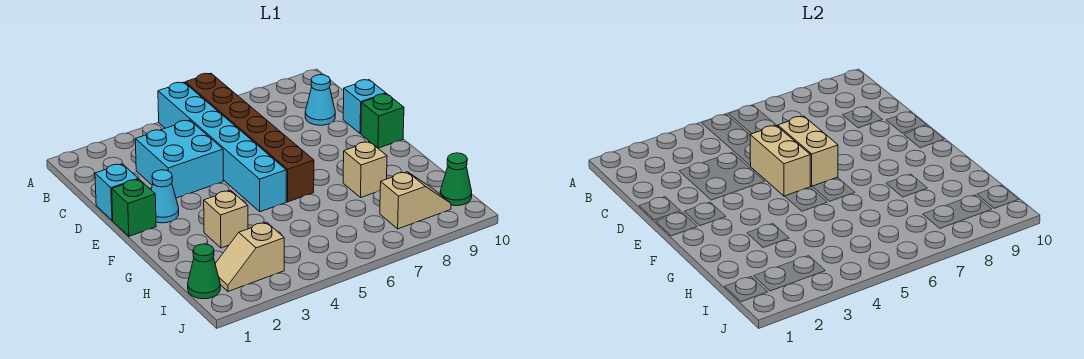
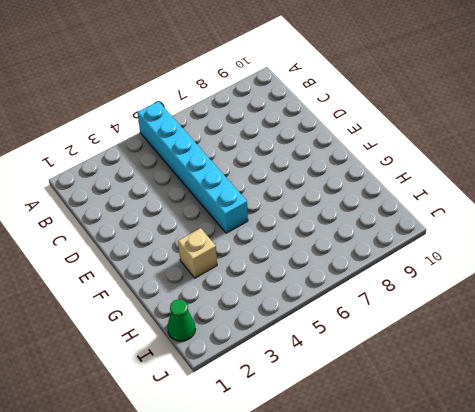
none -> brown brick A6:F6 level 1
none -> cyan brick C3:D4 level 1
none -> cyan cone C9 level 1

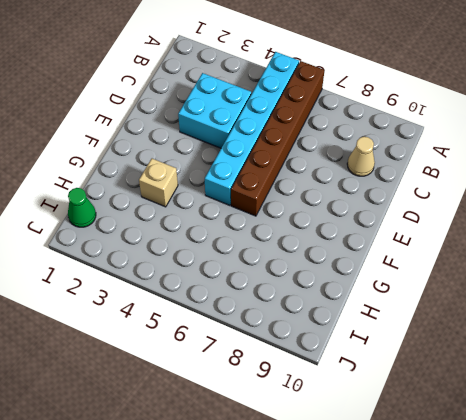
tan cone C9 level 1 -> cyan cone C9 level 1
none -> cyan brick D1 level 1
none -> cyan brick D10 level 1
none -> green brick E1 level 1

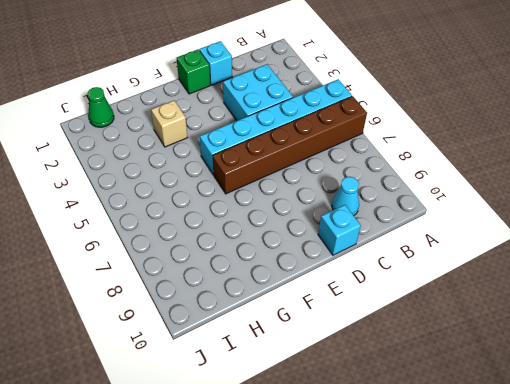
none -> cyan cone E2 level 1
none -> green brick E10 level 1
none -> tan brick G8 level 1

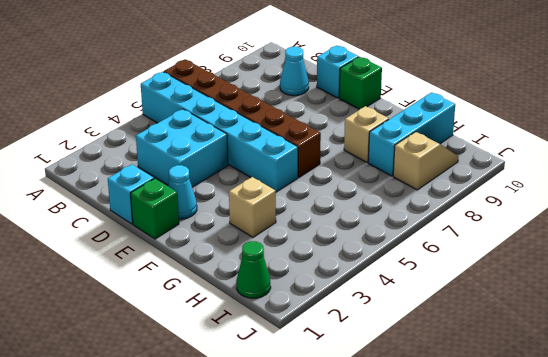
cyan brick H8:H10 level 1 -> none
none -> tan slope I2:I3 level 1 top 3
none -> green cone I10 level 1
none -> tan brick D5:E5 level 2

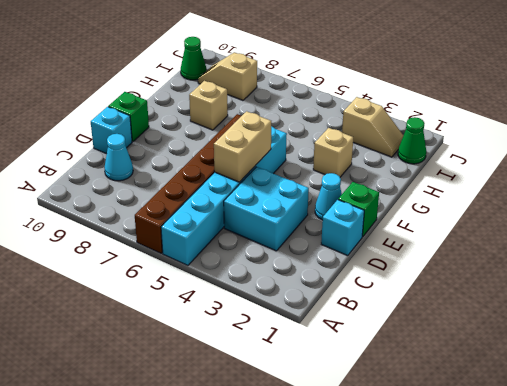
none -> tan brick D6:E6 level 2

